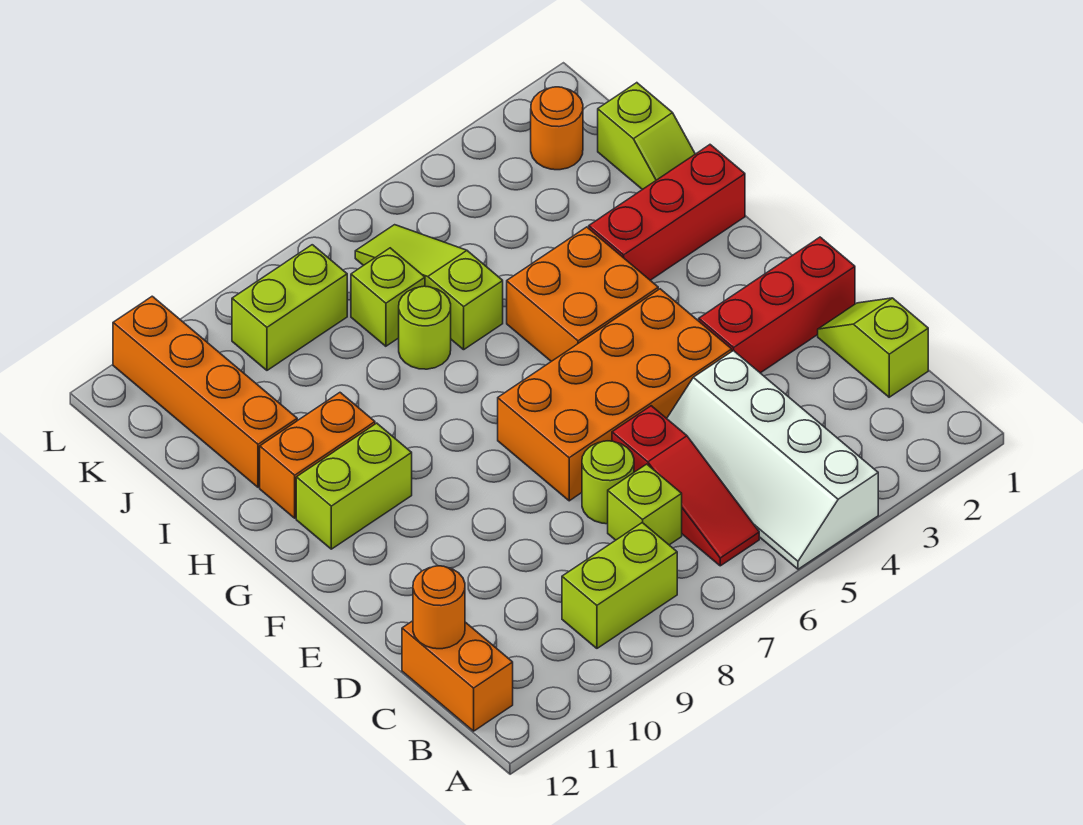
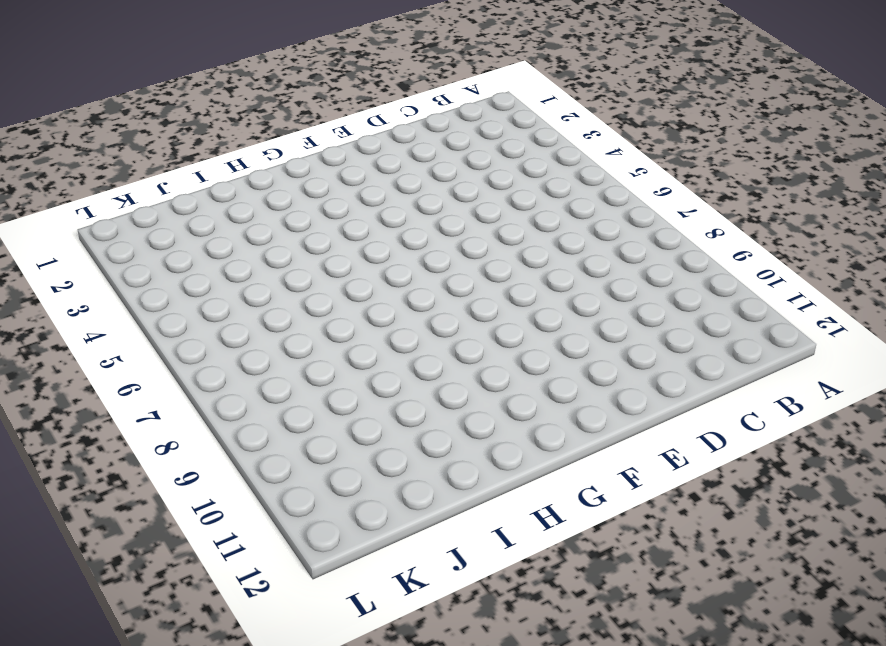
none -> white slope A4:D5 level 1 top 4
none -> red slope B6:D6 level 1 top D
none -> lime brick B8:B9 level 1

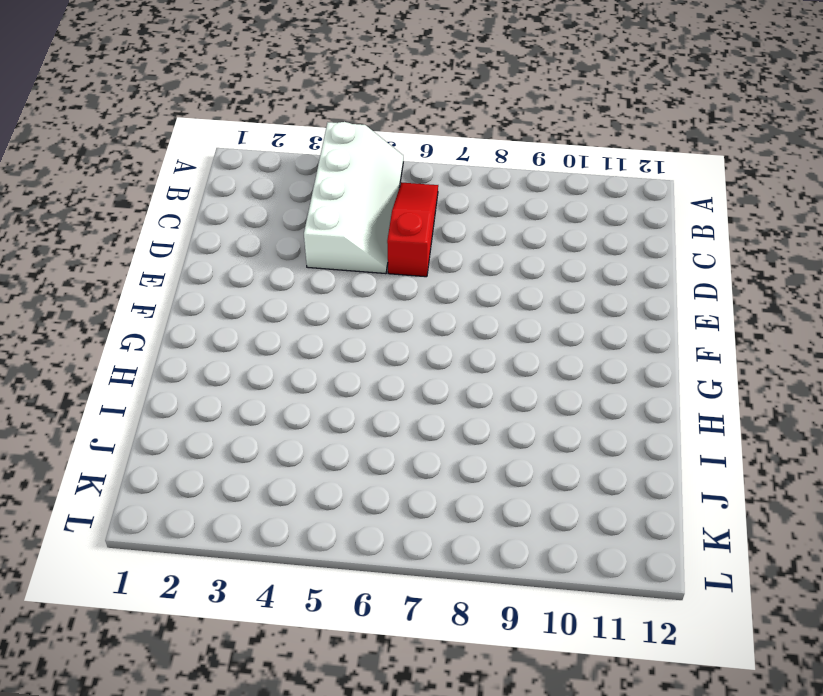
none -> lime brick B8:B9 level 1
none -> orange brick B12:C12 level 1
none -> lime slope C1:D1 level 1 top C

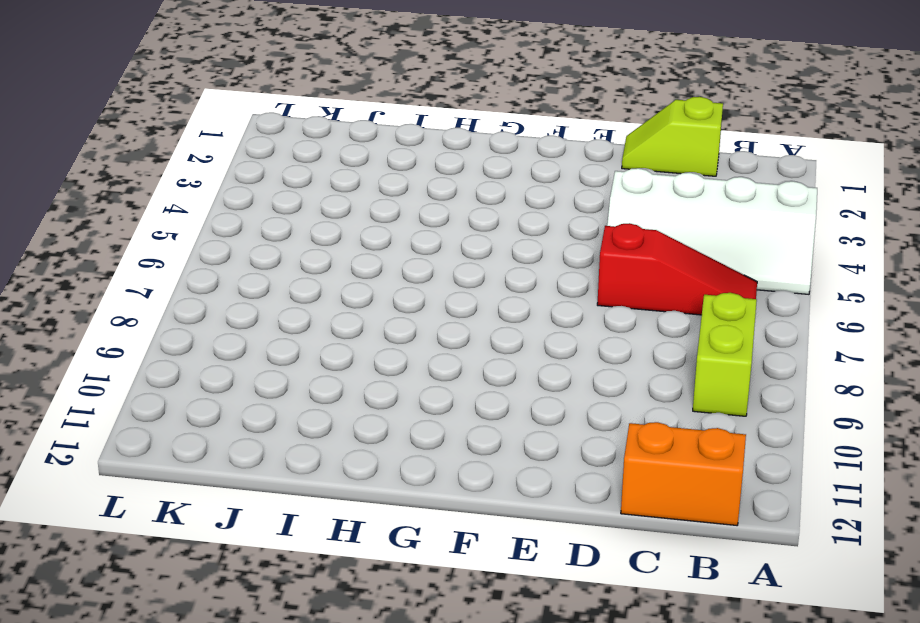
none -> lime brick C7 level 1
none -> lime round brick D7 level 1
none -> red brick E1:E3 level 1

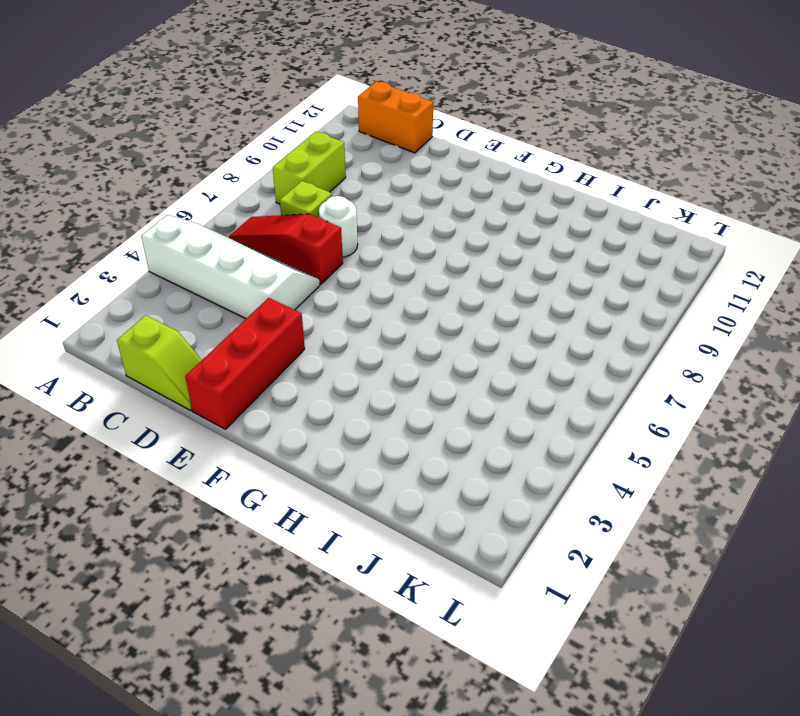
white round brick D7 level 1 -> lime round brick D7 level 1
none -> orange brick E4:F7 level 1
none -> orange brick G4:H5 level 1
none -> lime brick G10:G11 level 1

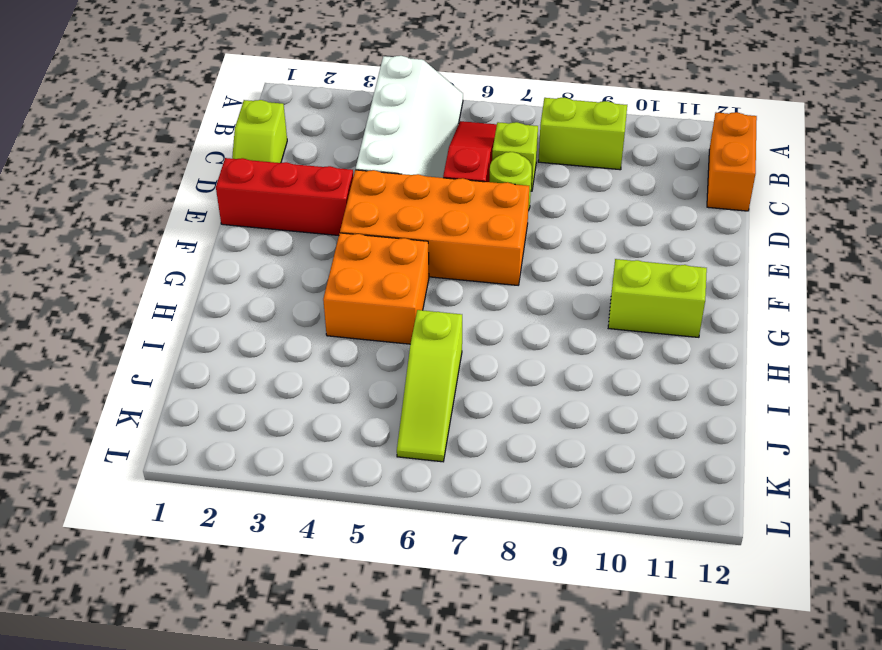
none -> red brick H1:H3 level 1
none -> orange brick H10:H11 level 1
none -> lime slope I1:J1 level 1 top J

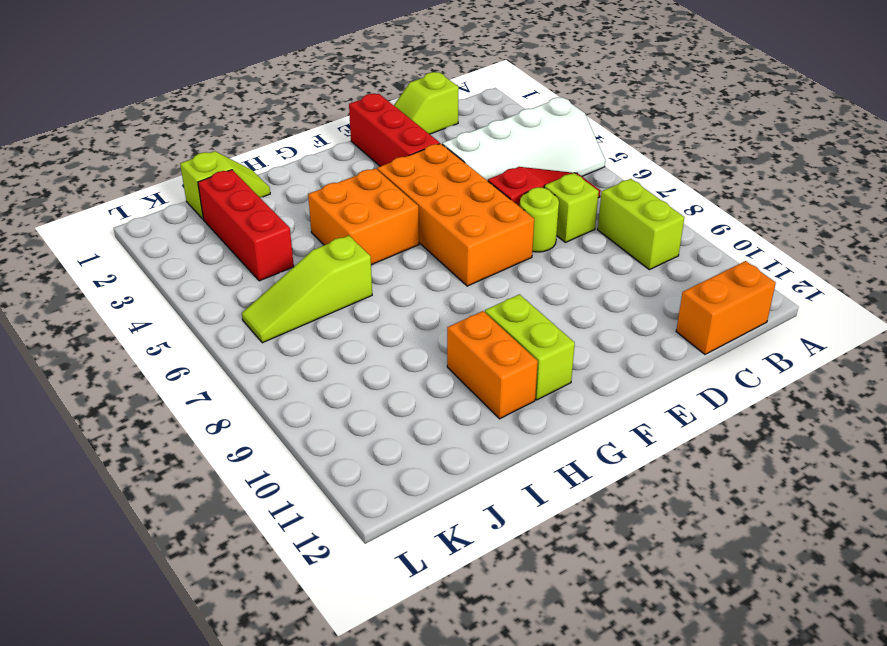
red brick J2:J4 level 1 -> red brick H1:H3 level 1
none -> lime round brick I7 level 1
none -> orange brick I11:L11 level 1
none -> lime brick J7 level 1

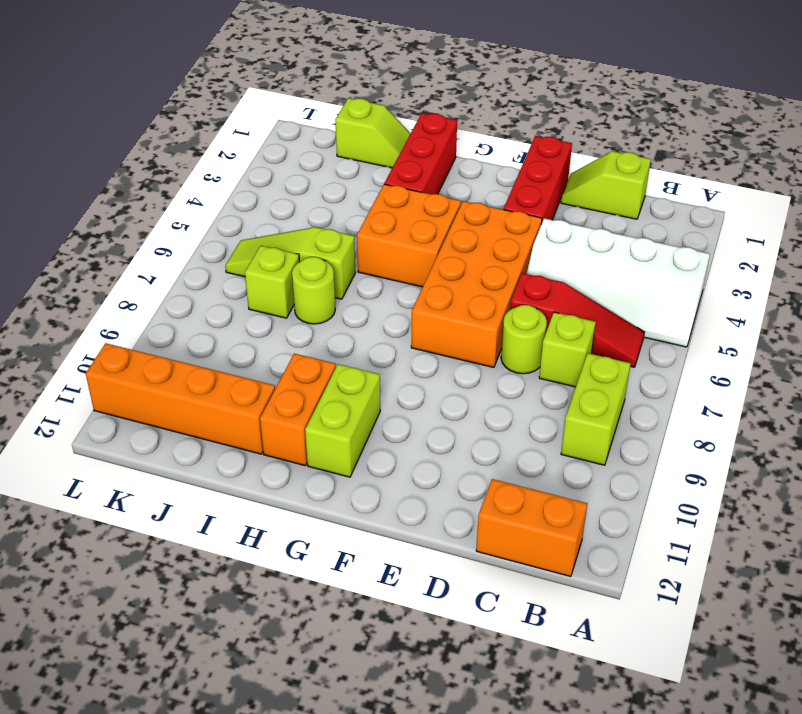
none -> orange round brick K2 level 1
none -> lime brick K8:K9 level 1
none -> orange round brick C12 level 2

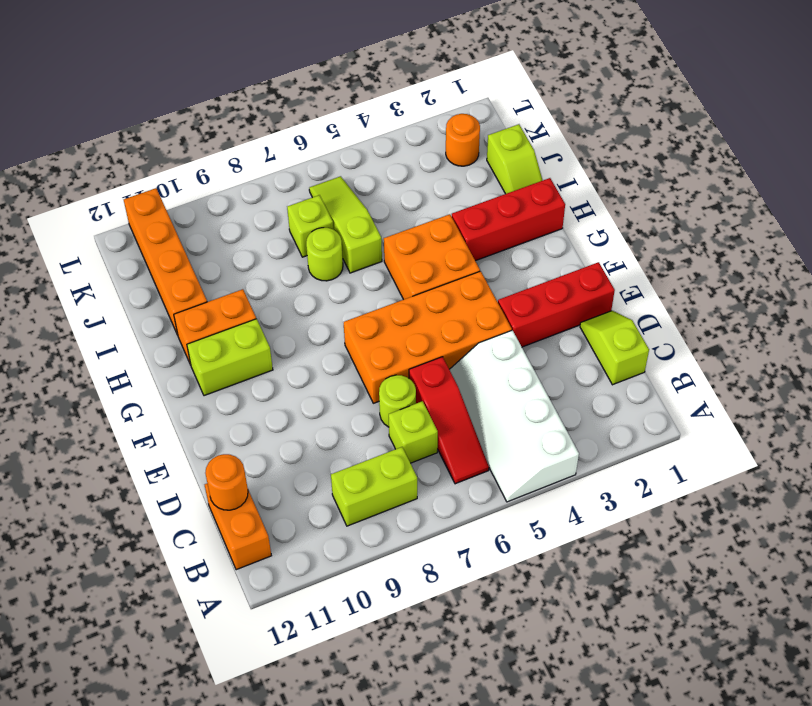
none -> lime brick K8:K9 level 1

